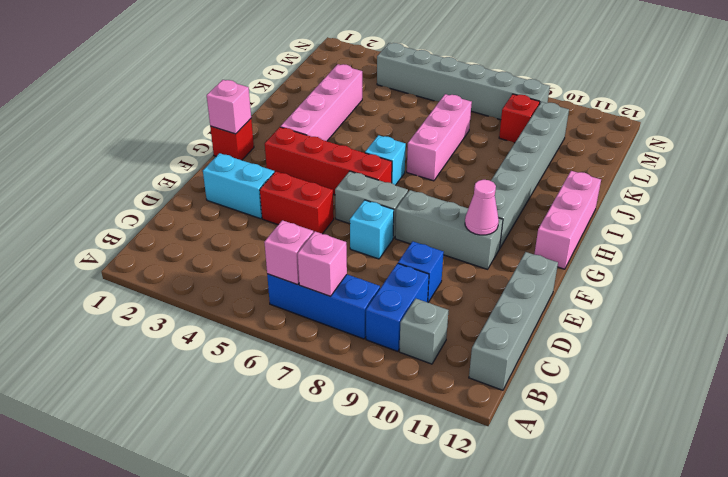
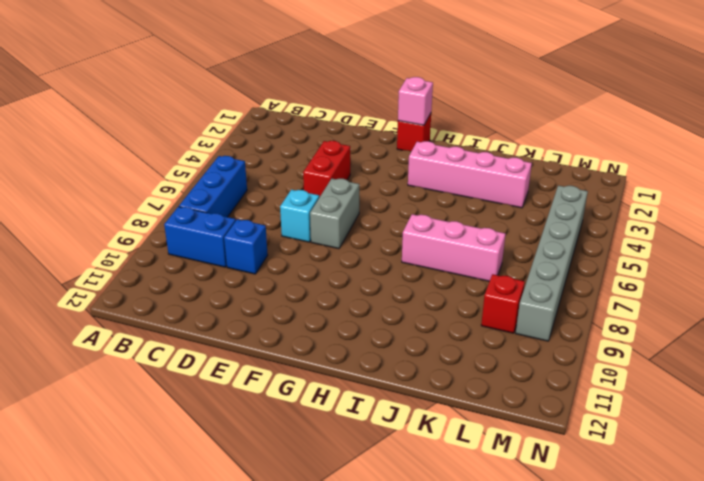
none -> grey brick B10 level 1
none -> grey brick B12:E12 level 1
none -> cyan brick E2:E3 level 1

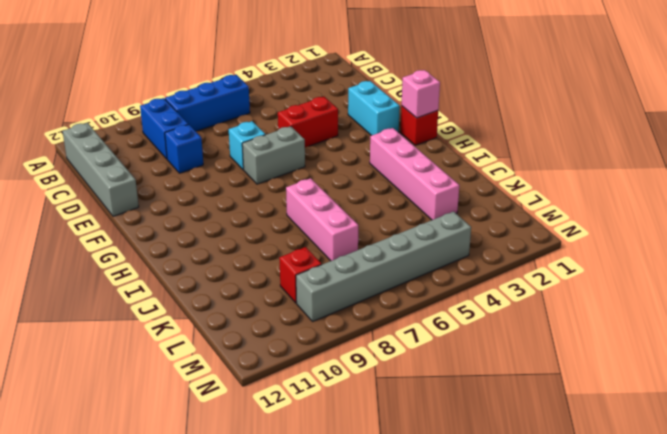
cyan brick E2:F2 level 1 -> cyan brick E2:E3 level 1
none -> grey brick B10 level 1
none -> grey brick F8:F10 level 1
none -> red brick G3:G6 level 1

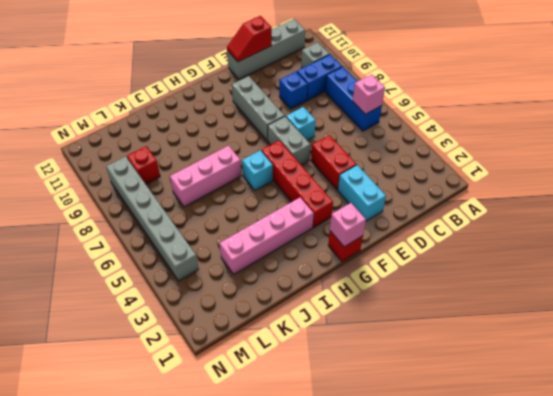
red slope D12:E12 level 2 top D -> none
none -> grey brick G10:L10 level 1
none -> pink brick G12:I12 level 1
none -> pink brick B7 level 2

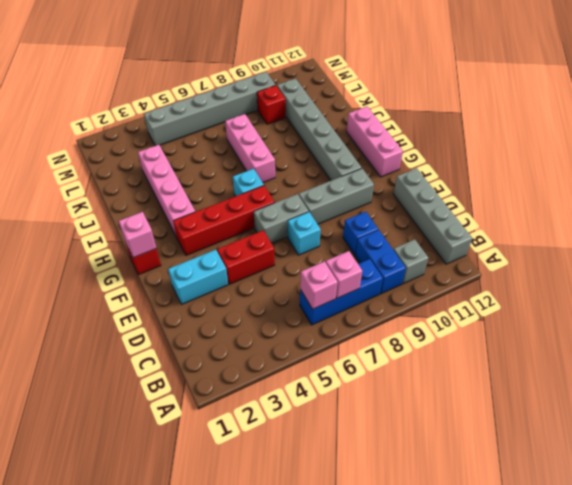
none -> pink cone F10 level 2

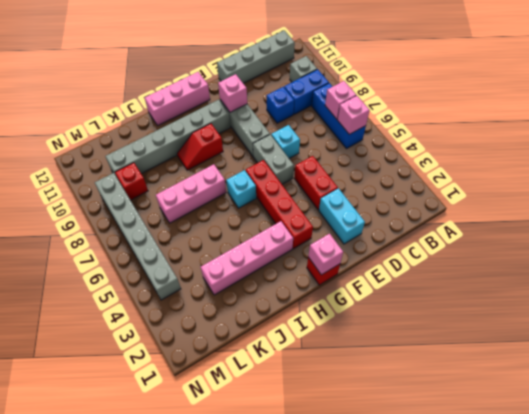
pink brick F10 level 2 -> pink cone F10 level 2
red slope H9:I9 level 1 top H -> none

